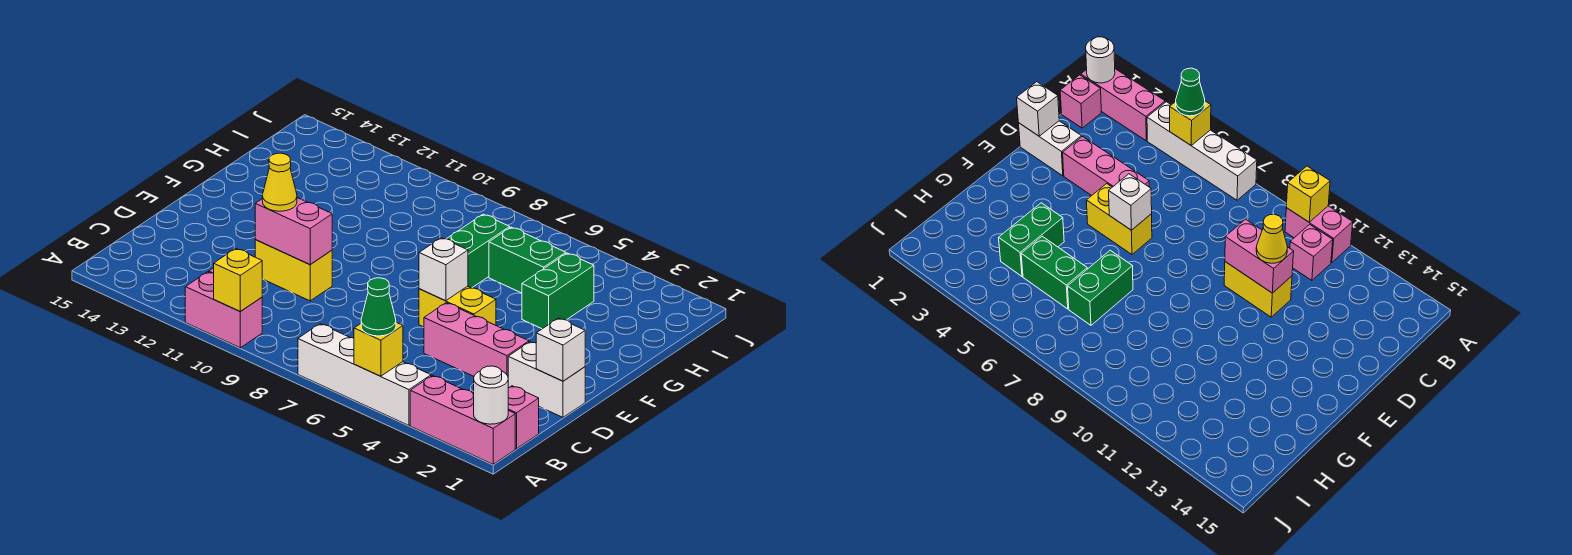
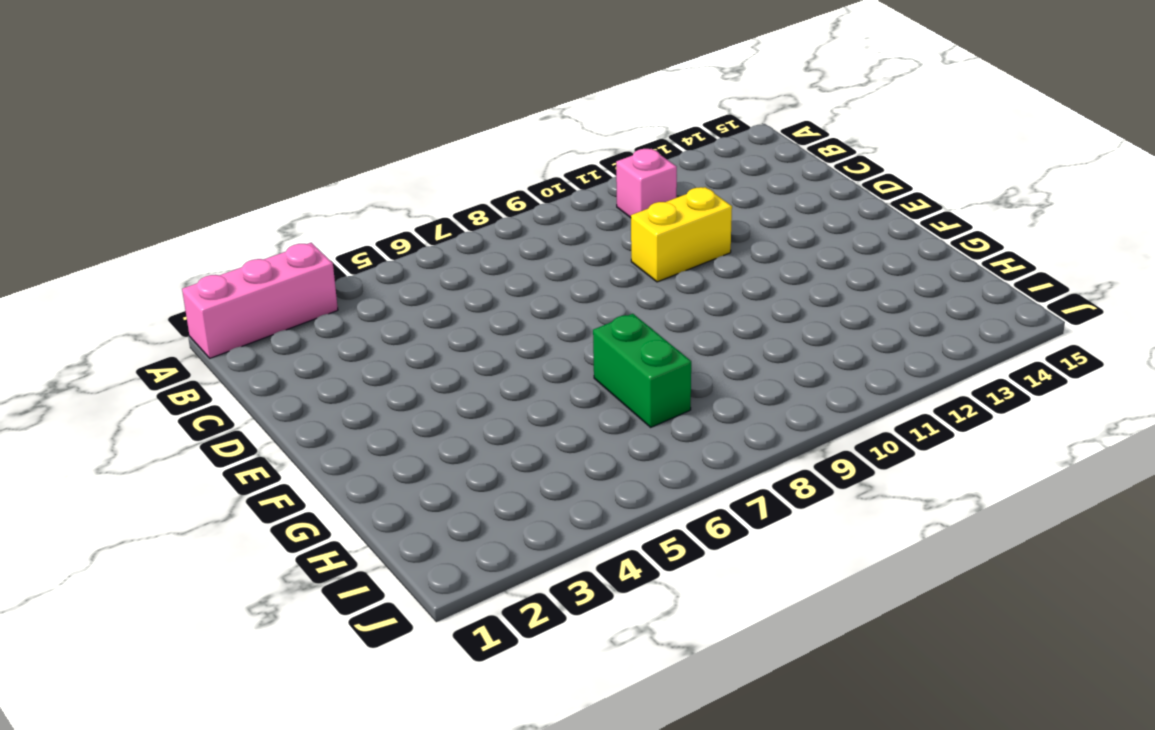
none -> white brick A4:A7 level 1
none -> pink brick A10:A11 level 1
none -> pink brick B1 level 1

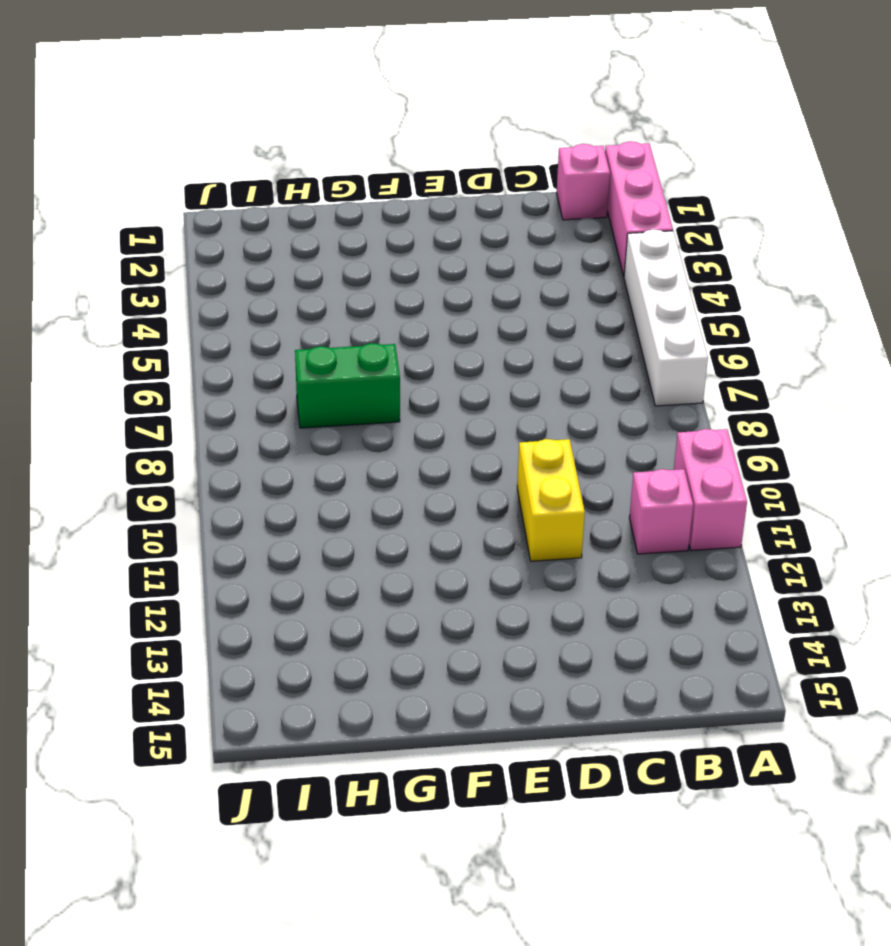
none -> white brick D1:D2 level 1
none -> pink brick D3:D5 level 1
none -> yellow brick E5:E6 level 1

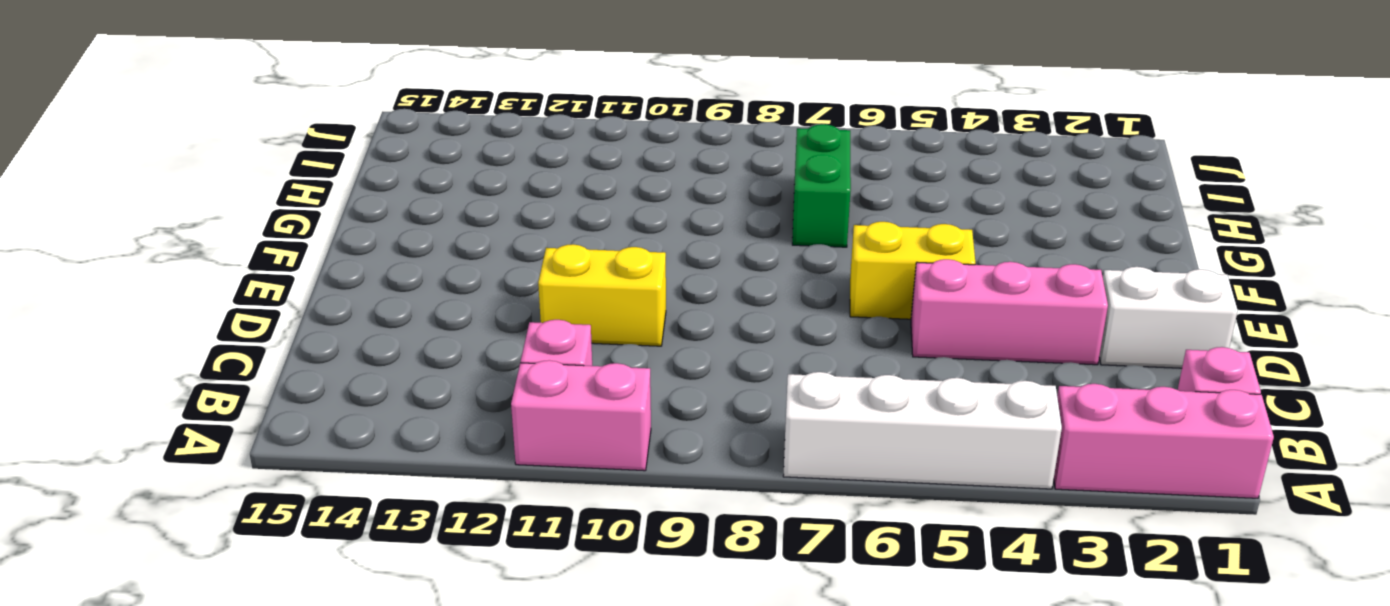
none -> green brick G4:H4 level 1
none -> green brick H5:H6 level 1
none -> white round brick A1 level 2

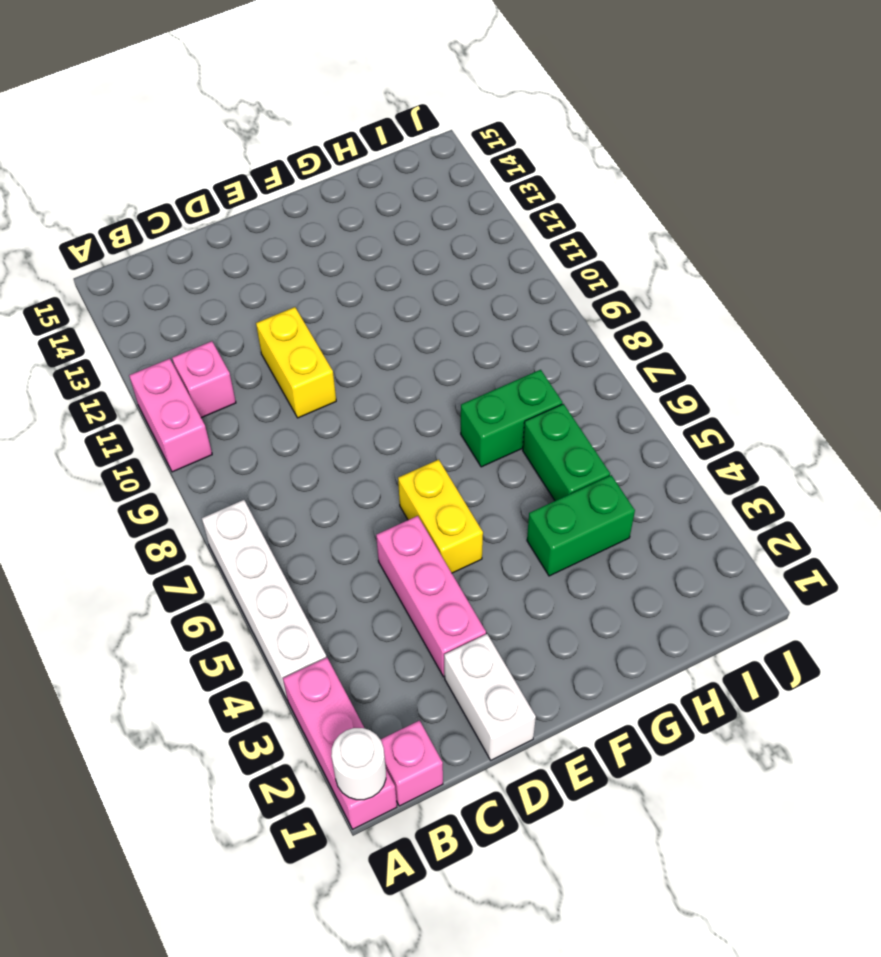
none -> yellow brick A5 level 2
none -> yellow brick A10 level 2
none -> white brick D1 level 2

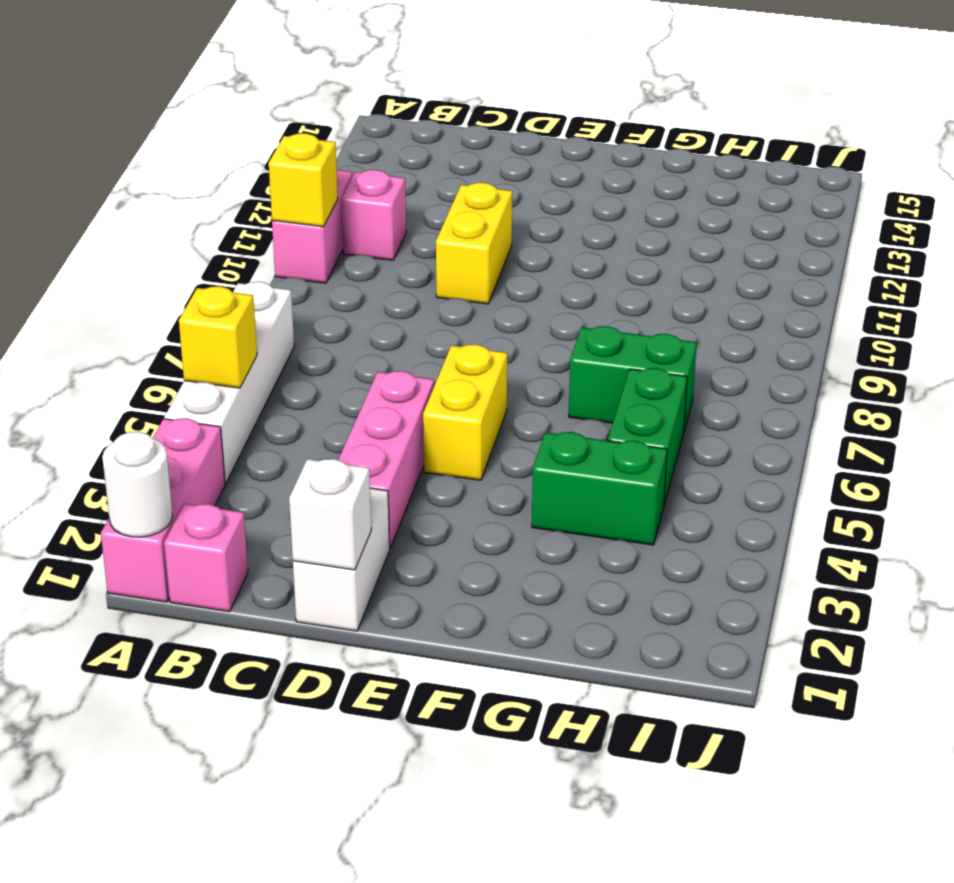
none -> pink brick D10:D11 level 2
none -> white brick E6 level 2
none -> green cone A5 level 3

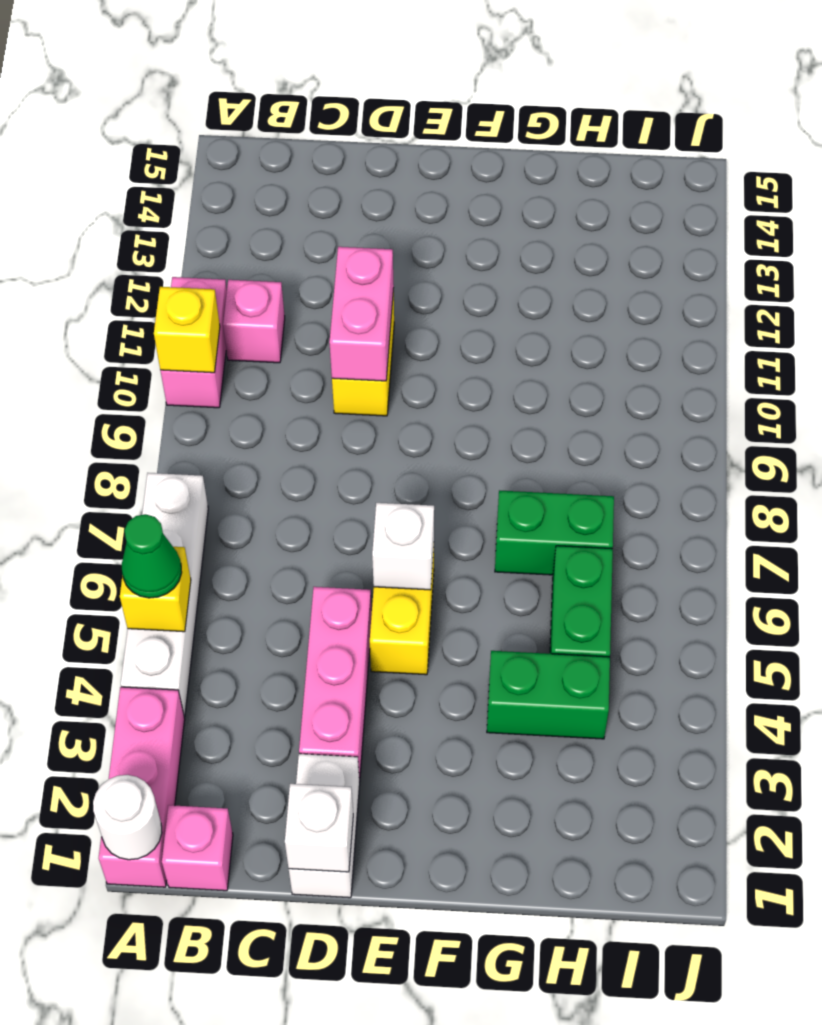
none -> yellow cone D11 level 3

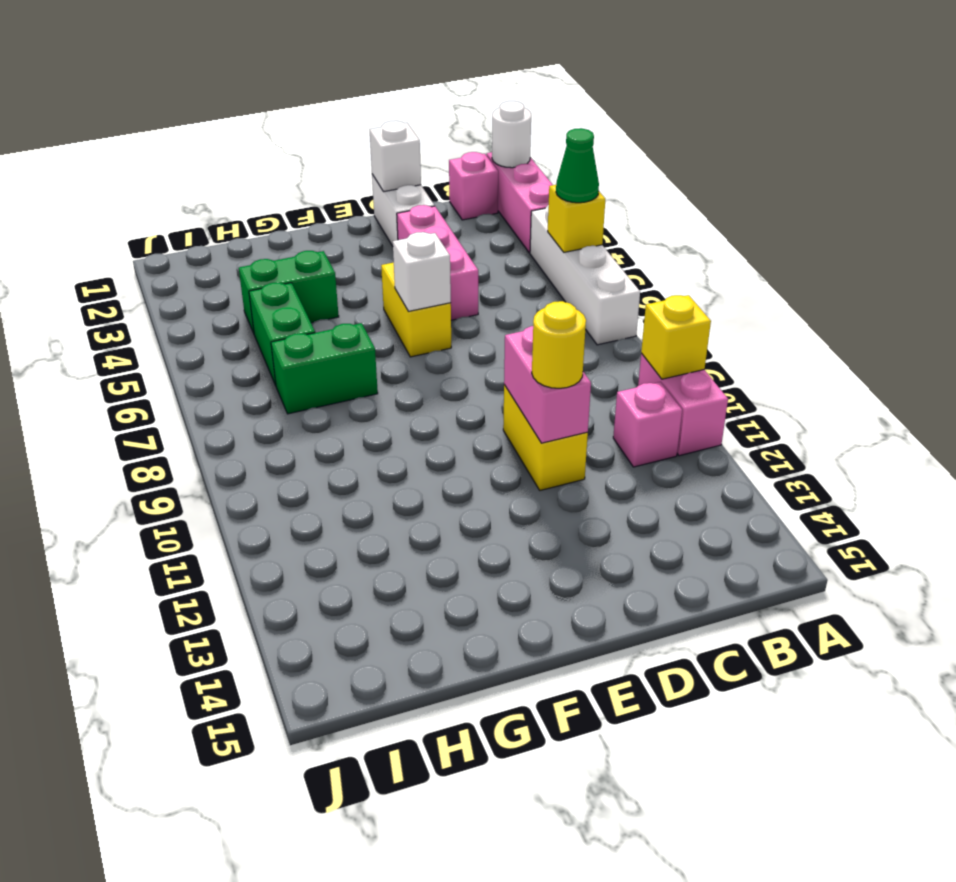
yellow round brick D11 level 3 -> yellow cone D11 level 3

